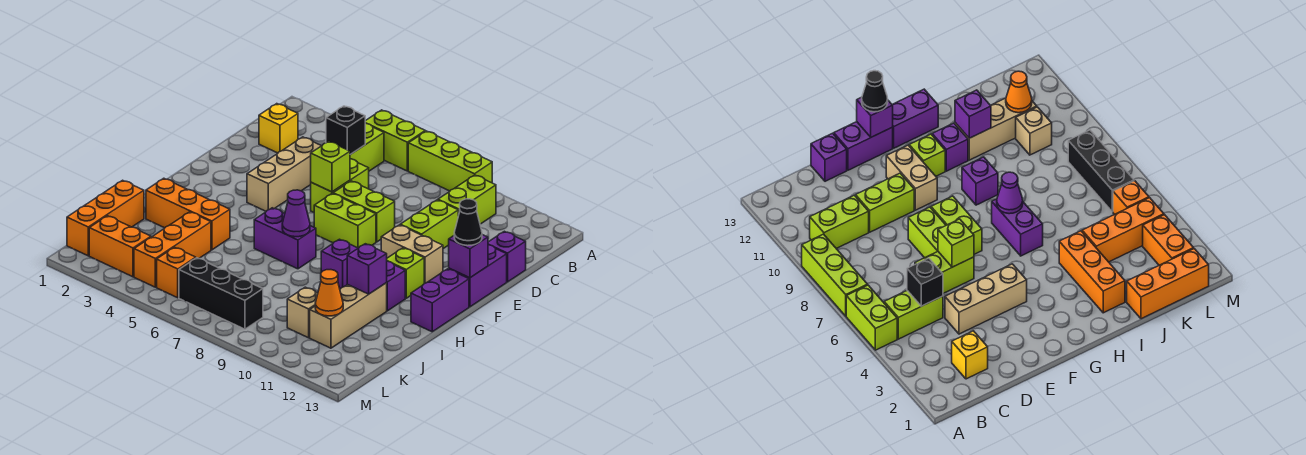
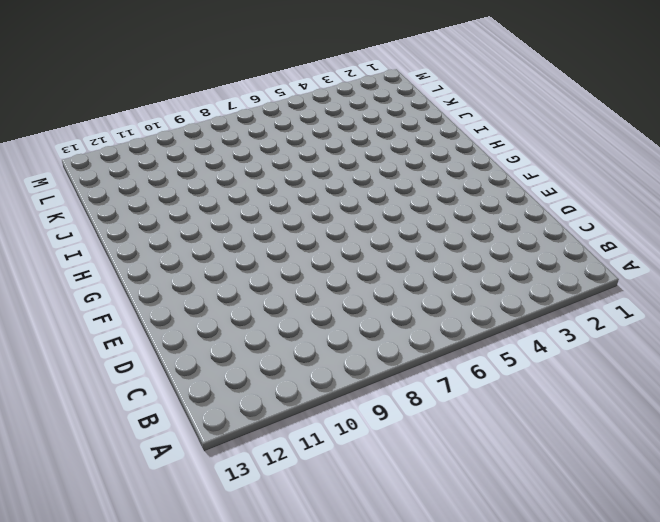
none -> lime brick A5:A6 level 1
none -> lime brick A7:A9 level 1
none -> lime brick B5:C5 level 1
none -> lime brick B10:C10 level 1

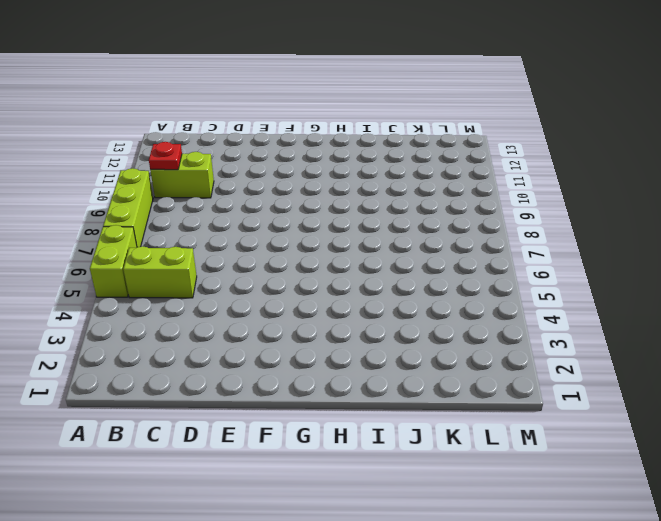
red plate B10 level 2 -> none
none -> yellow brick C2 level 1
none -> tan brick D4:F4 level 1
none -> lime brick D6:E6 level 1
none -> lime brick D10:E10 level 1

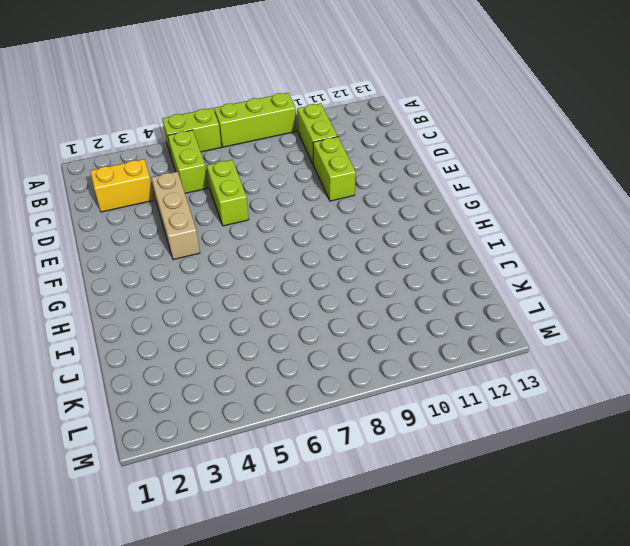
yellow brick C2:C3 level 1 -> yellow brick C2 level 1
none -> purple brick D13 level 1
none -> lime brick E7:E8 level 1
none -> purple brick E13:F13 level 1
none -> lime brick F7:F8 level 1

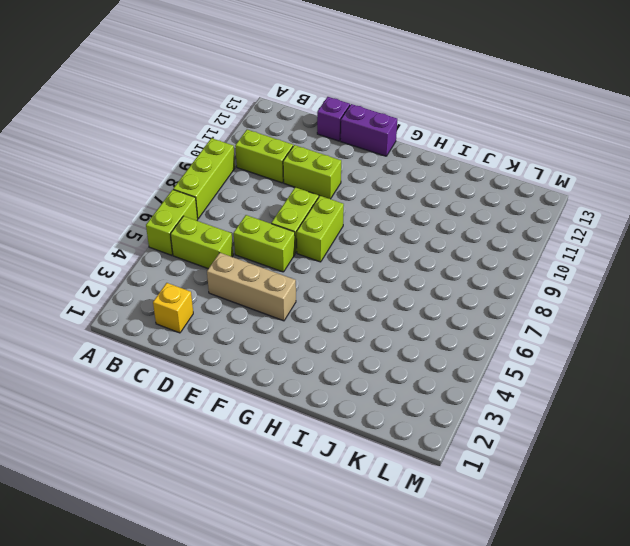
none -> tan brick F10:F11 level 1
none -> lime brick G11 level 1
none -> purple brick G13:H13 level 1
none -> purple brick H6:H7 level 1

